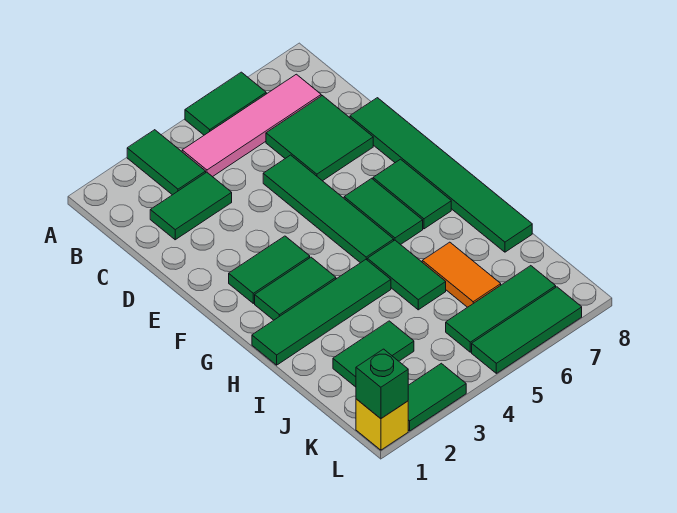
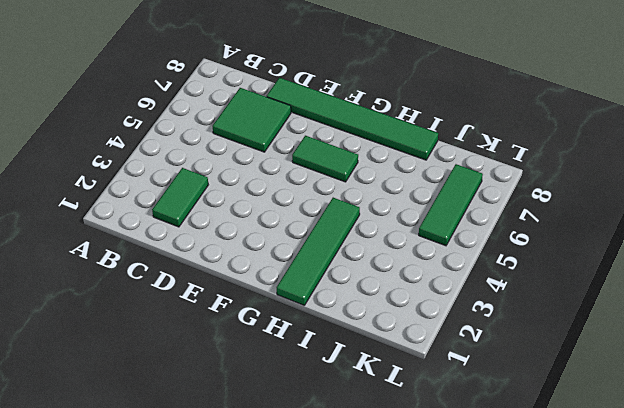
none -> green tile A3:B3 level 1
none -> green tile A5:A6 level 1
none -> pink tile B4:B7 level 1

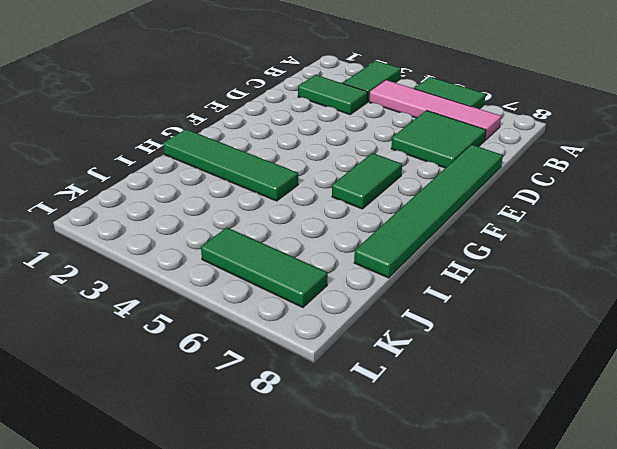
none -> green tile D5:G5 level 1
none -> green tile F2:F3 level 1
none -> green tile F7:G7 level 1

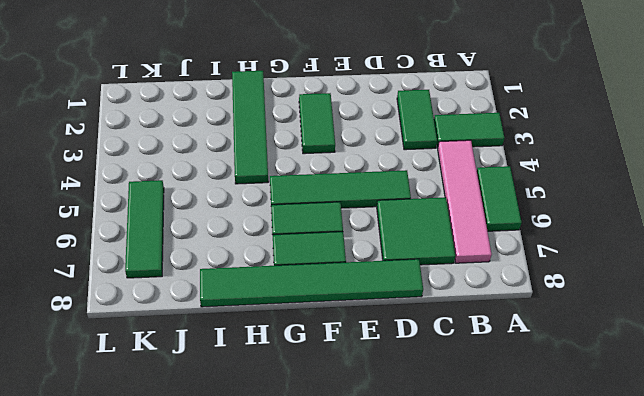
none -> green tile G2:G3 level 1
none -> green tile H5:I5 level 1
none -> orange tile I6:J6 level 1

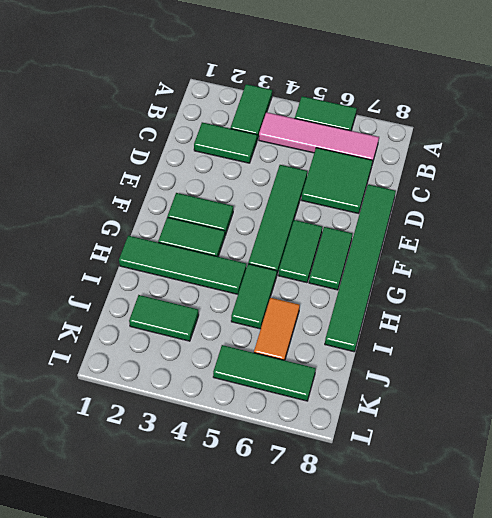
none -> yellow brick L1 level 1
none -> green tile L2:L3 level 1
none -> green tile L5:L7 level 1

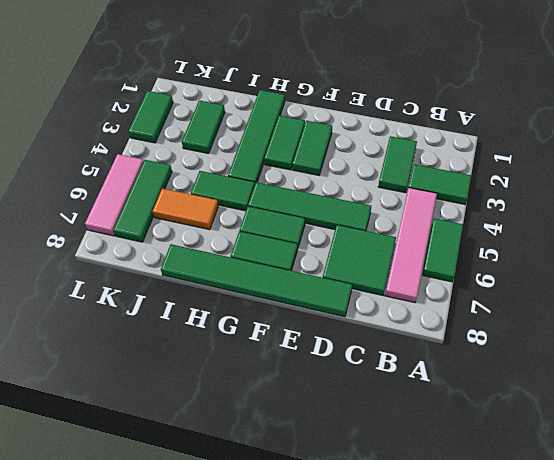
pink tile L5:L7 level 1 -> green tile L5:L7 level 1
none -> yellow brick L1 level 1
none -> green brick L1 level 2

